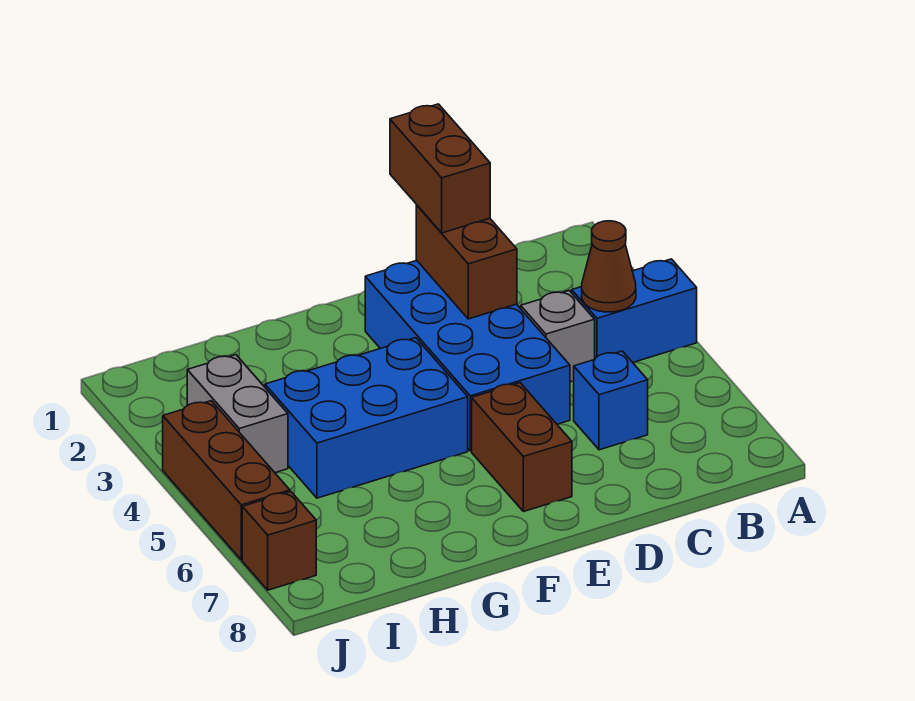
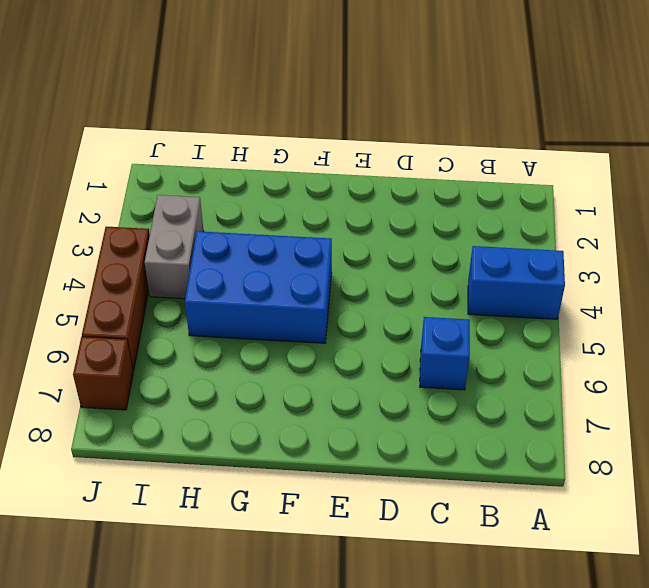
none -> grey brick C4 level 1
none -> blue brick D2:E5 level 1
none -> brown brick E6:E7 level 1

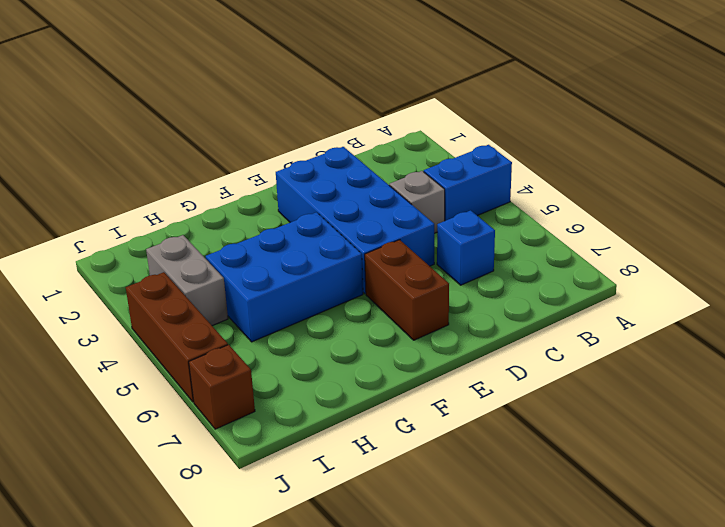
none -> brown cone B4 level 2
none -> brown brick D2:D3 level 2
none -> brown brick D1:D2 level 3

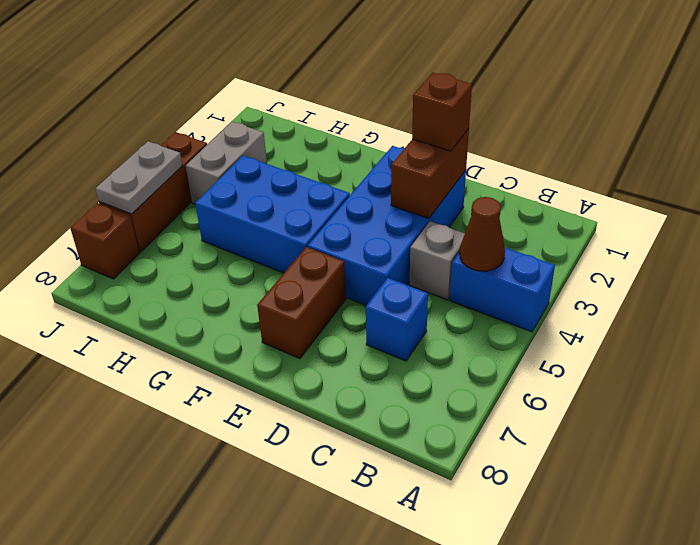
brown brick D2 level 3 -> brown brick D1:D2 level 3
grey plate J5:J6 level 2 -> none

